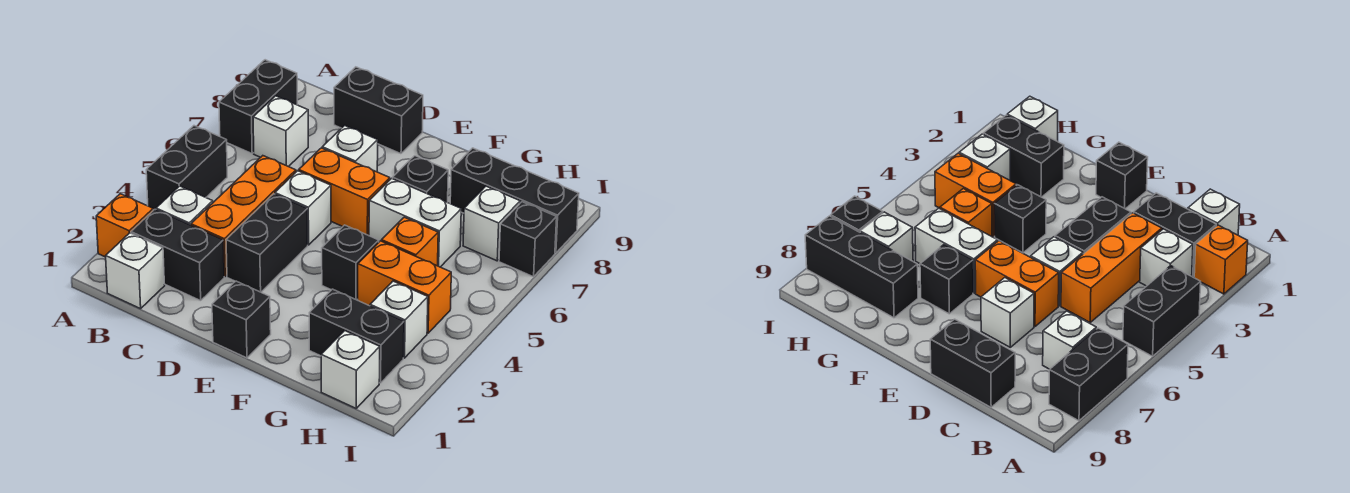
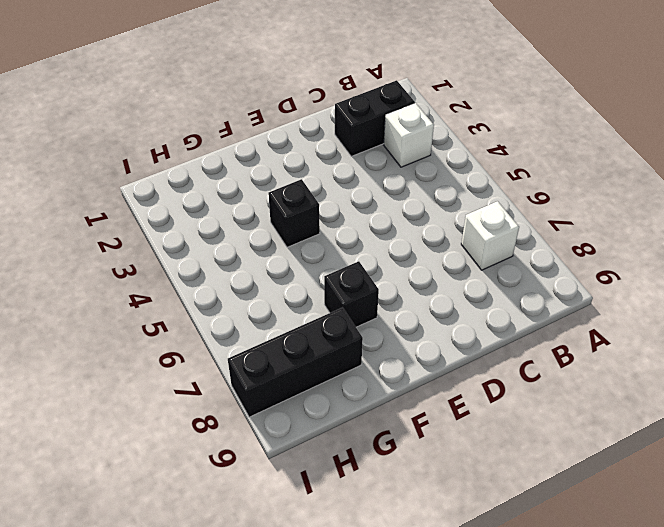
none -> orange brick A2 level 1
none -> black brick A4:A5 level 1
none -> black brick A7:A8 level 1

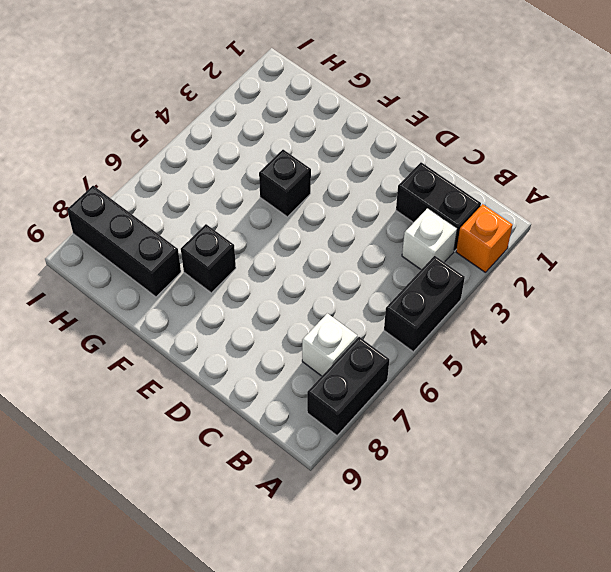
none -> white brick B1 level 1
none -> orange brick C3:C5 level 1
none -> black brick C9:D9 level 1

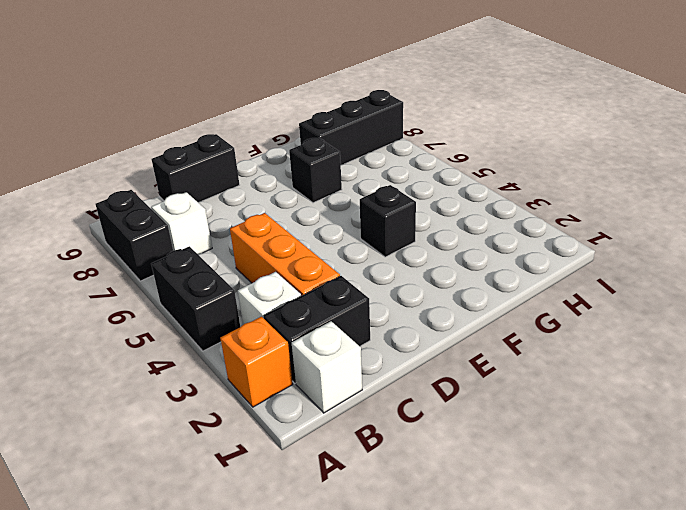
none -> black brick D3:D4 level 1
none -> white brick D5 level 1
none -> orange brick D6:E6 level 1

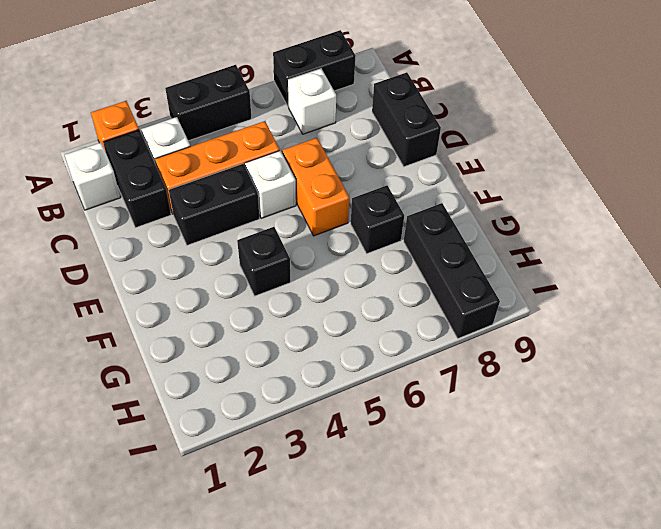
none -> white brick D7 level 1
none -> black brick E1 level 1
none -> white brick F6:G6 level 1

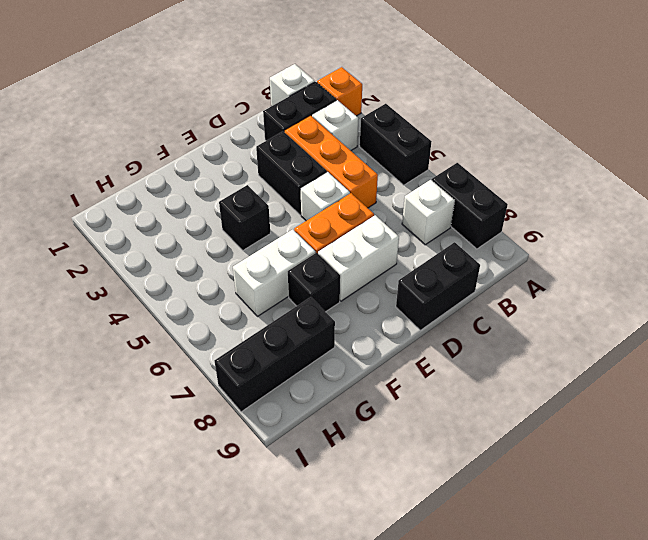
white brick D7:E7 level 1 -> white brick D7 level 1
none -> black brick E1 level 1
none -> black brick G2:H2 level 1
none -> orange brick G4:H4 level 1

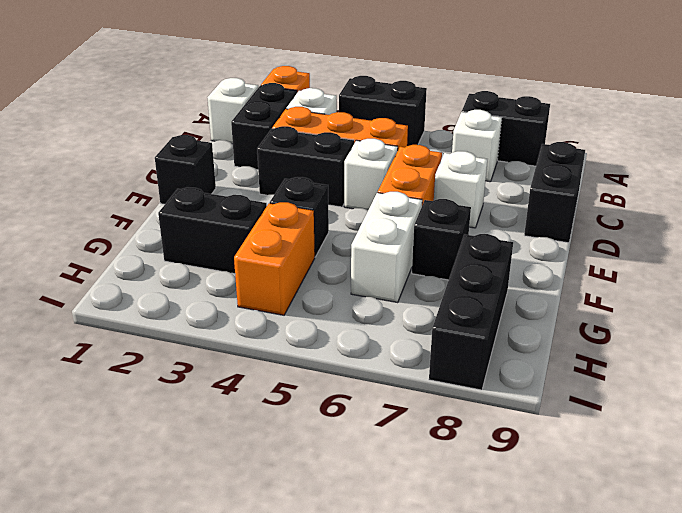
black brick G2:G3 level 1 -> black brick G2:H2 level 1
none -> orange brick G5 level 1
none -> white brick H1 level 1
none -> white brick H3 level 1

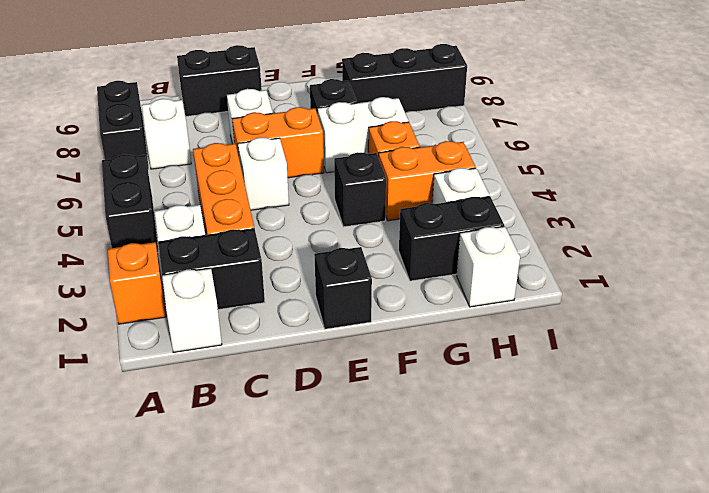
none -> black brick D3:D4 level 1
none -> white brick H7 level 1
none -> black brick I7 level 1

